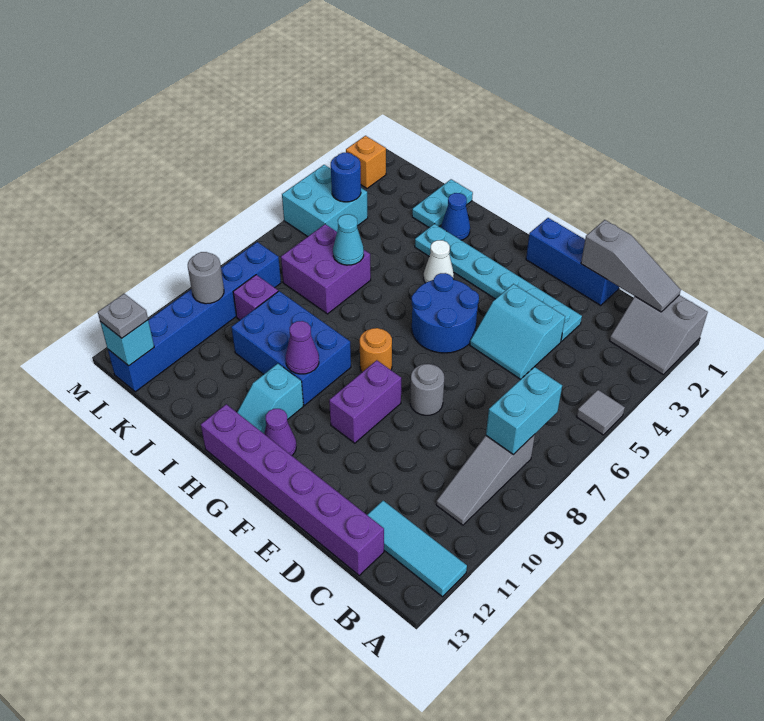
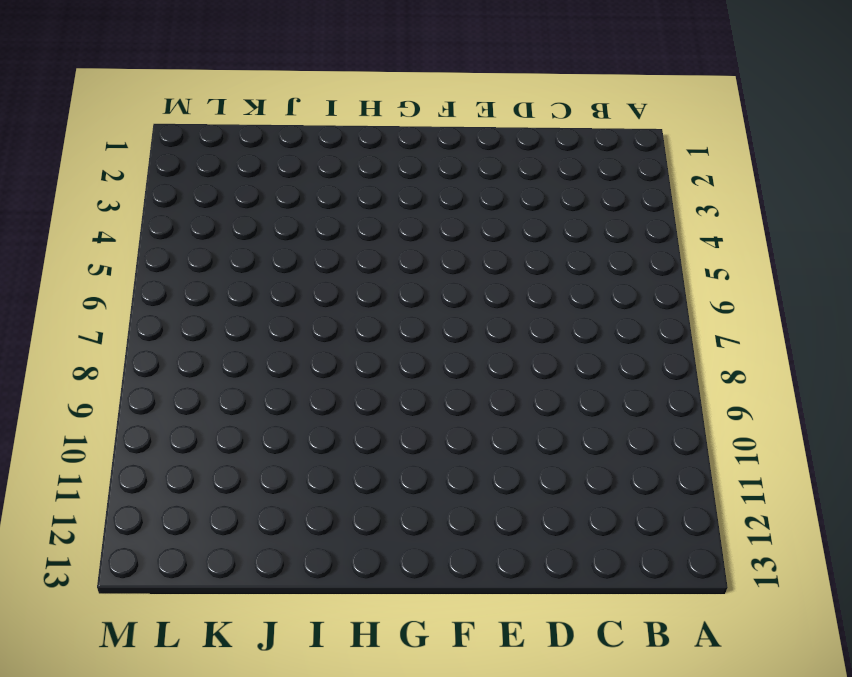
none -> grey slope A1:B2 level 1 top 1
none -> grey tile A5 level 1
none -> cyan tile A12:C12 level 1
none -> grey slope B8:B10 level 1 top 8

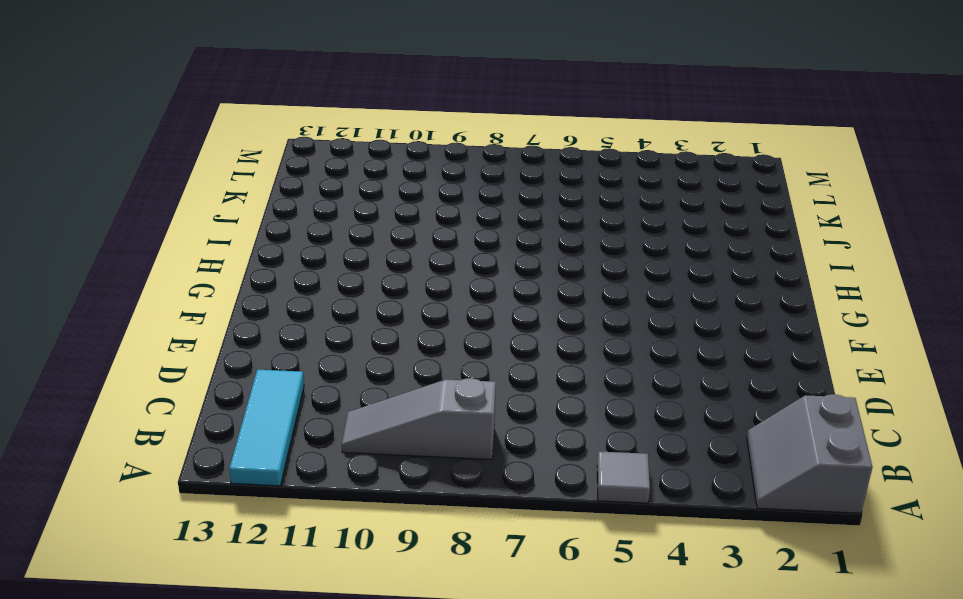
none -> purple brick C13:H13 level 1
none -> blue brick D1:F1 level 1
none -> cyan plate D3:I3 level 1
none -> cyan slope D4:E5 level 1 top 4

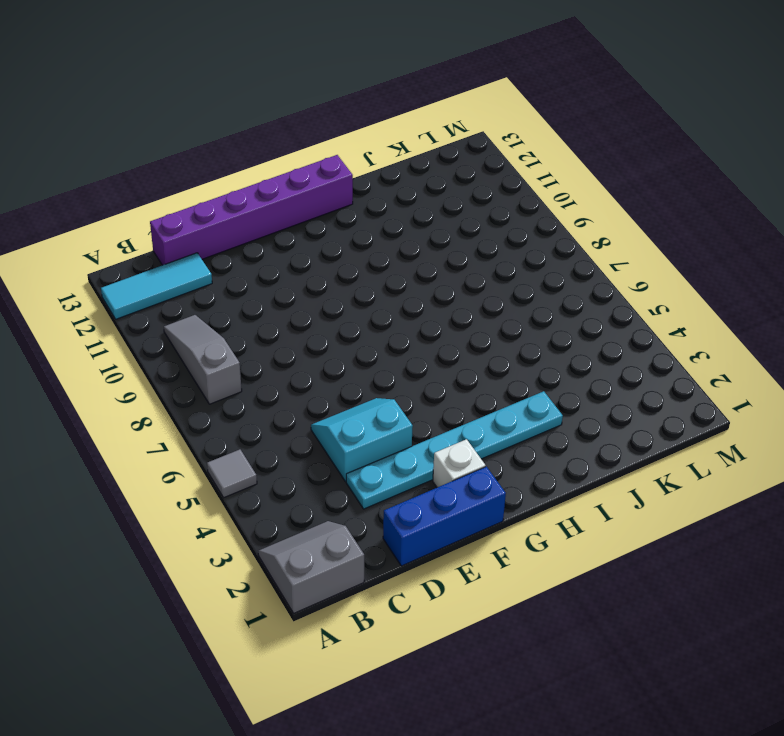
white brick F2 level 1 -> none
none -> grey round brick E8 level 1
none -> blue round brick F5:G6 level 1
none -> purple brick F9:F10 level 1
none -> orange round brick G8 level 1

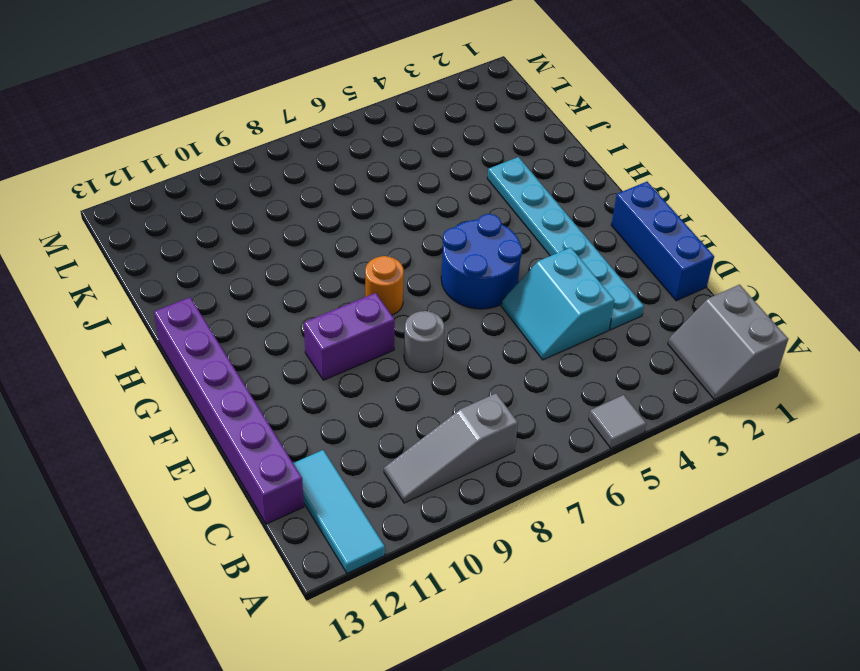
none -> purple cone G12 level 1
none -> white cone H4 level 1
none -> blue brick H9:J10 level 1
none -> cyan slope H11:H12 level 1 top 11

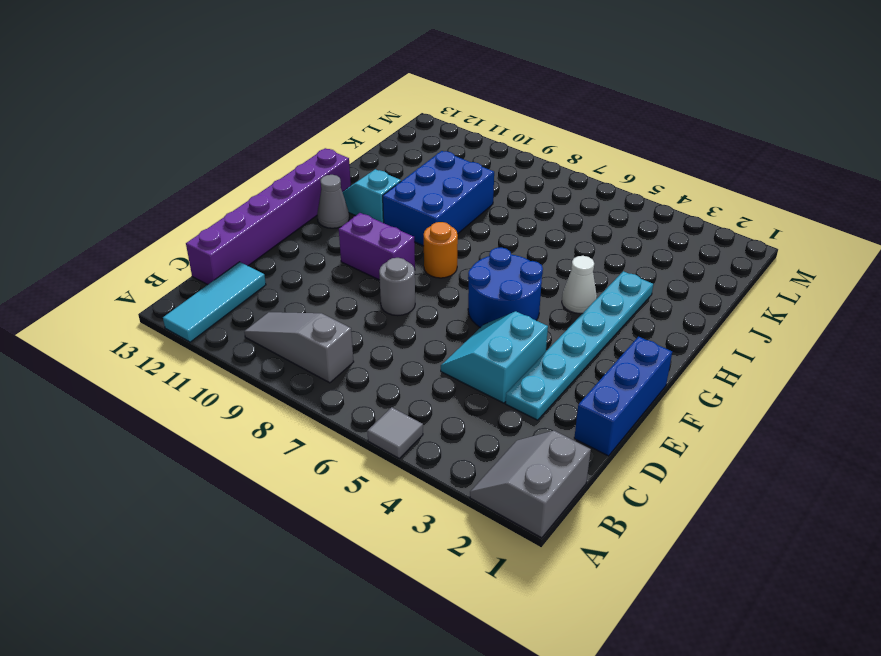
grey cone G12 level 1 -> purple cone G12 level 1
none -> blue cone I2 level 1
none -> cyan plate J1:J2 level 1
none -> purple brick J6:K7 level 1
none -> purple brick K9 level 1

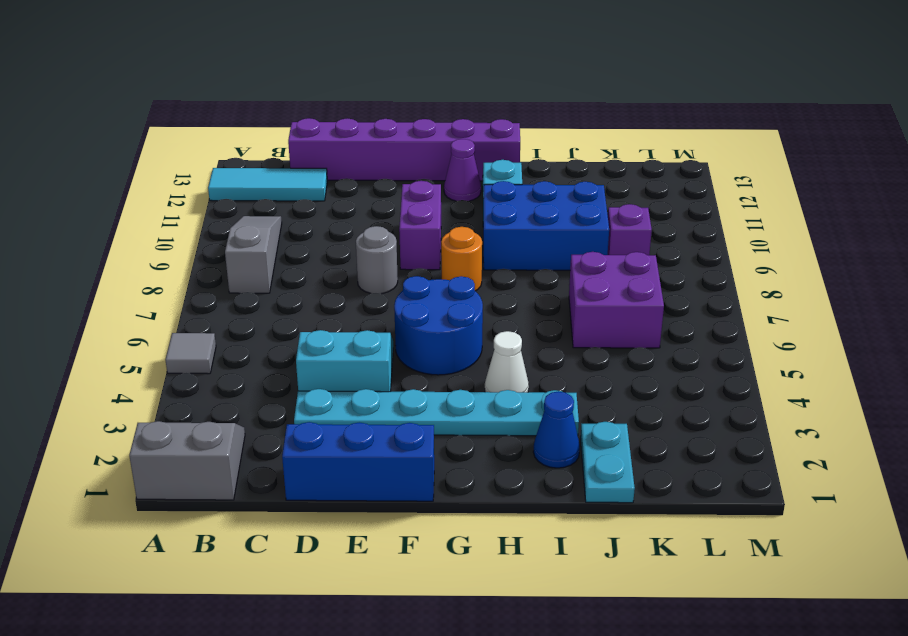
none -> cyan brick L4:M5 level 1
none -> blue brick L8:L13 level 1
none -> orange brick M2 level 1
none -> grey slope B1:D1 level 2 top D

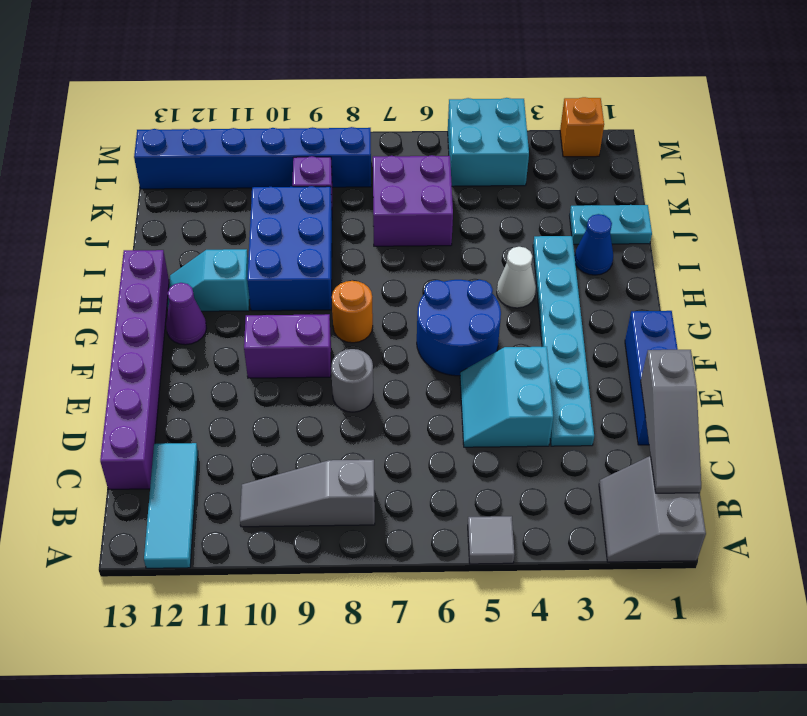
none -> cyan brick B7:B8 level 2
none -> purple cone H10 level 2
none -> cyan cone J6 level 2
none -> blue round brick L4 level 2

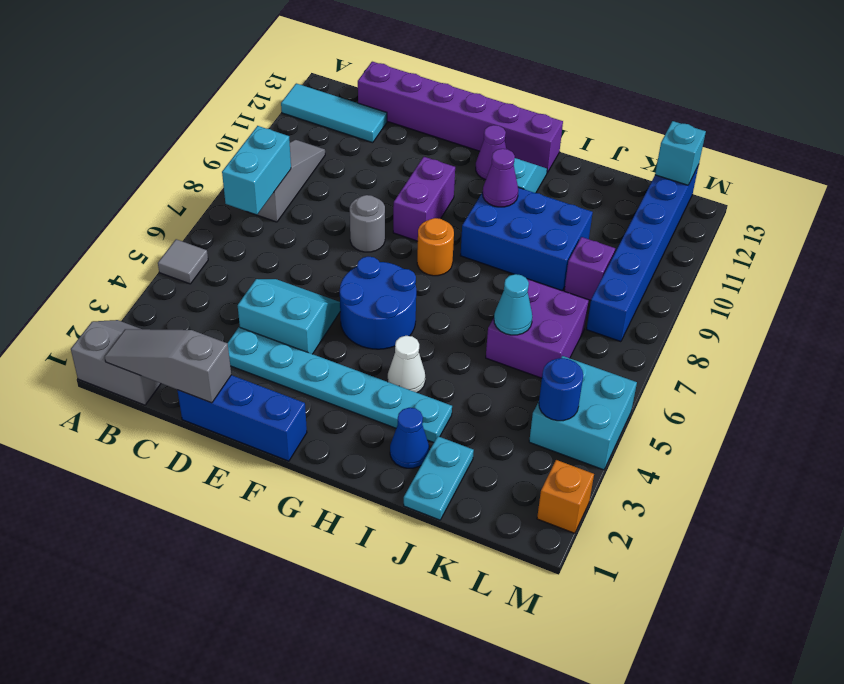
none -> grey round brick L10 level 2
none -> grey plate L13 level 3

